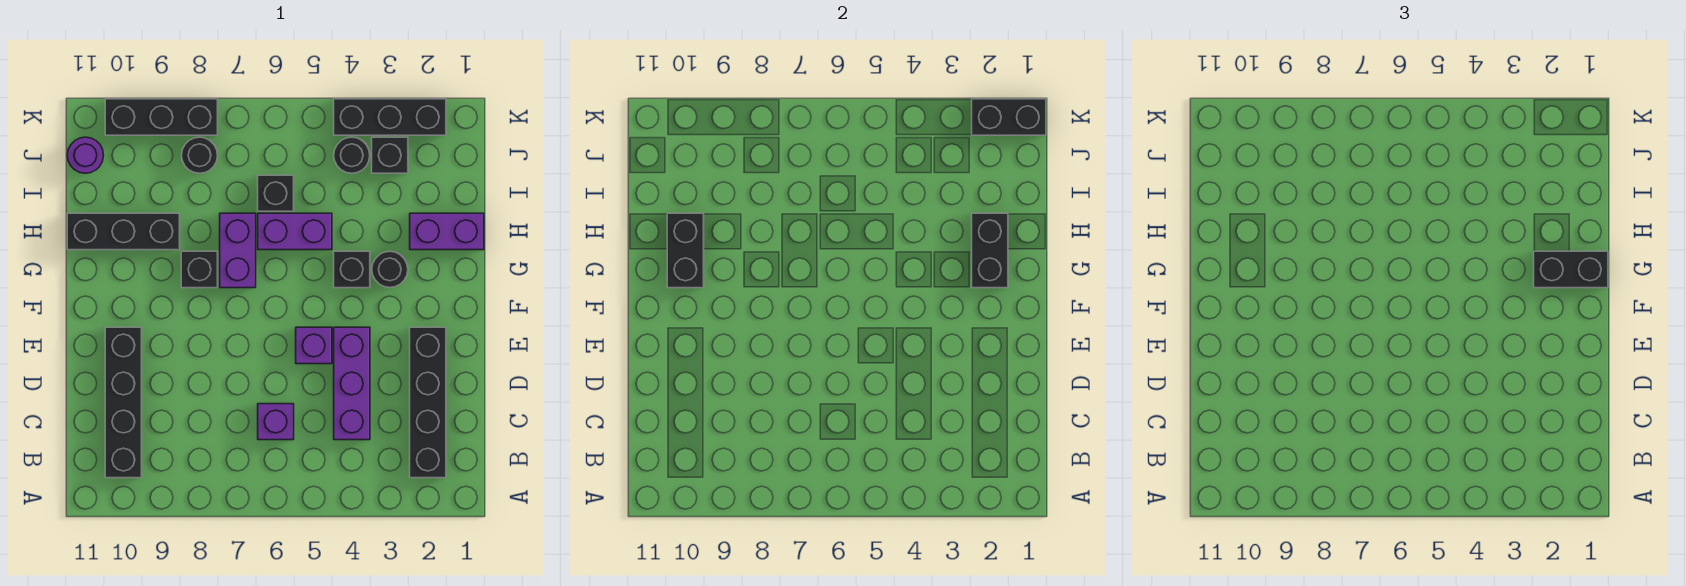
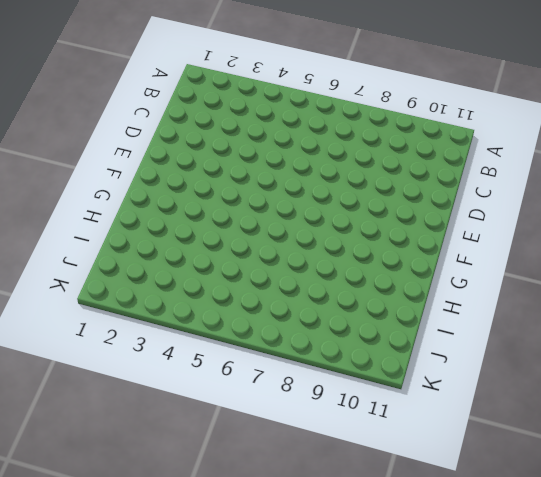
none -> black brick B2:E2 level 1
none -> black brick B10:E10 level 1
none -> purple brick C4:E4 level 1

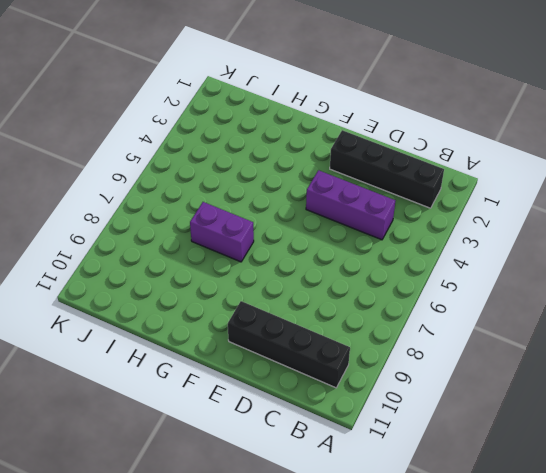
none -> purple brick C6 level 1
none -> purple brick E5 level 1
none -> black round brick G3 level 1

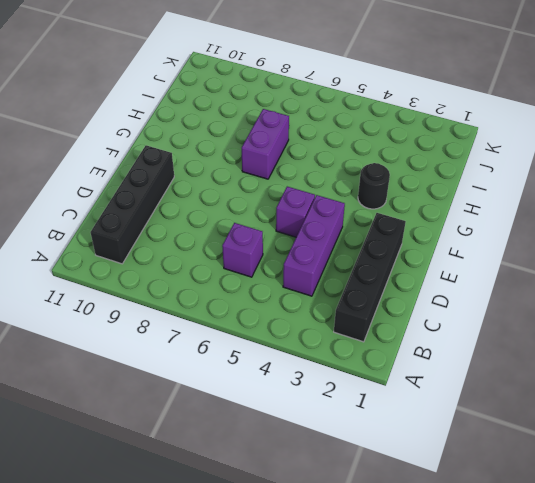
none -> black brick G4 level 1
none -> black brick G8 level 1
none -> purple brick H1:H2 level 1

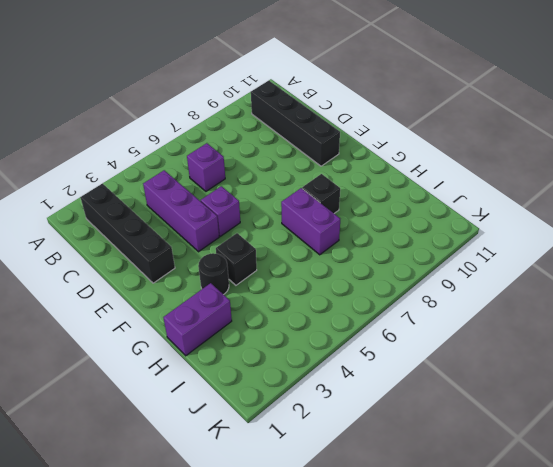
none -> purple brick H5:H6 level 1
none -> black brick H9:H11 level 1
none -> black brick I6 level 1

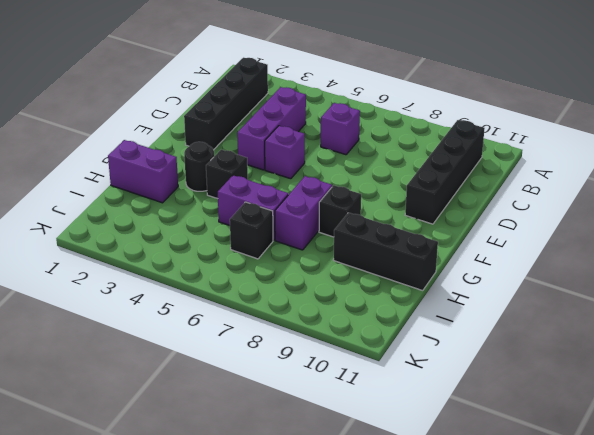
none -> black brick J3 level 1
none -> black round brick J4 level 1
none -> black round brick J8 level 1

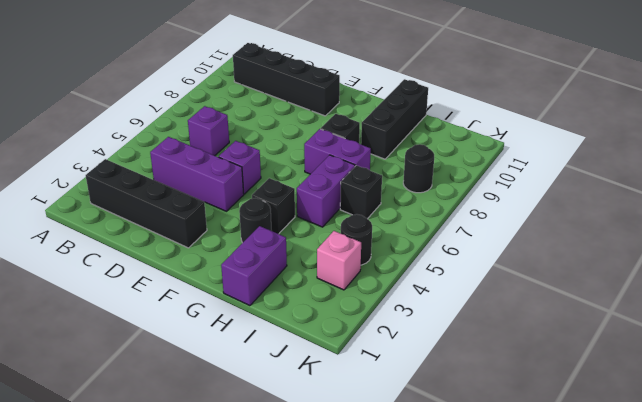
pink brick J3 level 1 -> black brick J3 level 1
none -> purple round brick J11 level 1
none -> black brick K2:K4 level 1
none -> black brick K8:K10 level 1

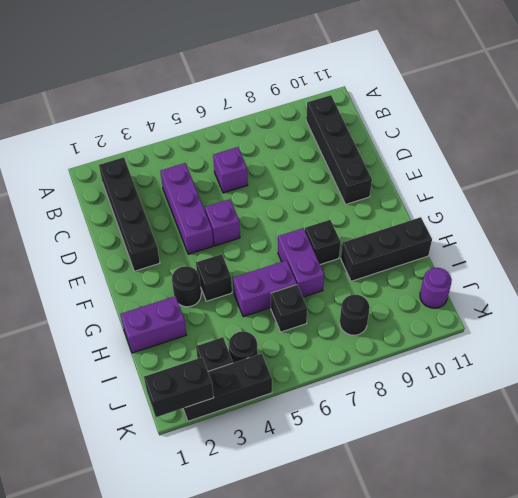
none -> black brick K8:K10 level 1
none -> black brick G2:H2 level 2
none -> black brick G10:H10 level 2

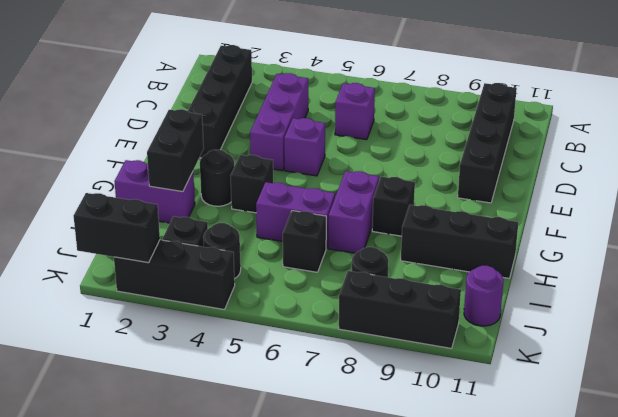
none -> black brick G10:H10 level 2
none -> black brick G1:G2 level 3

